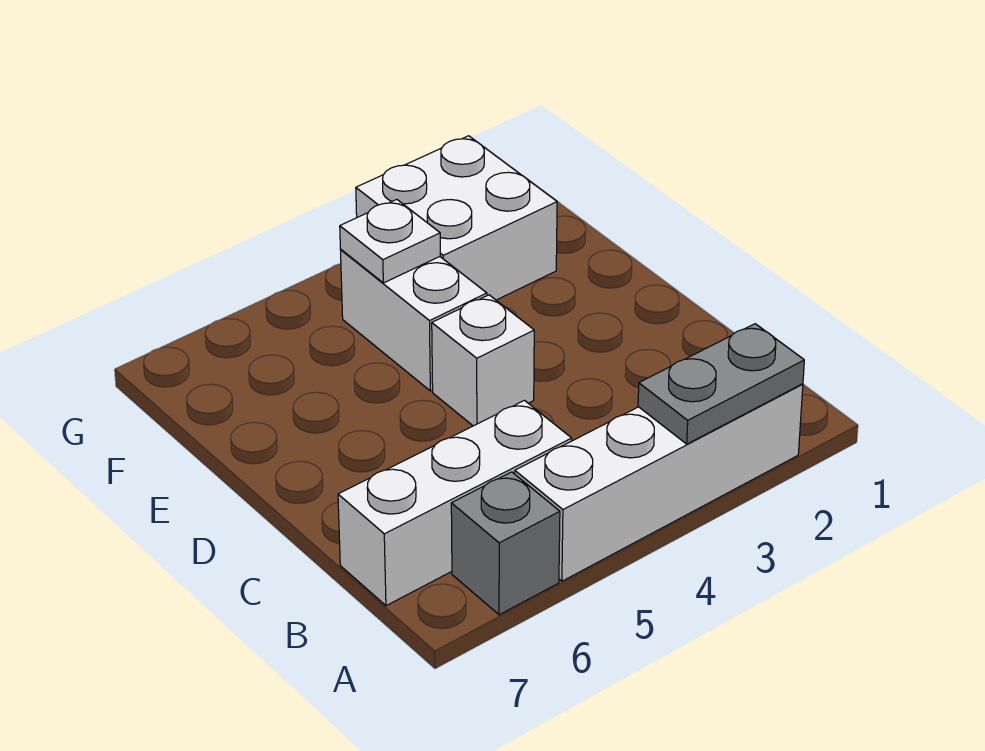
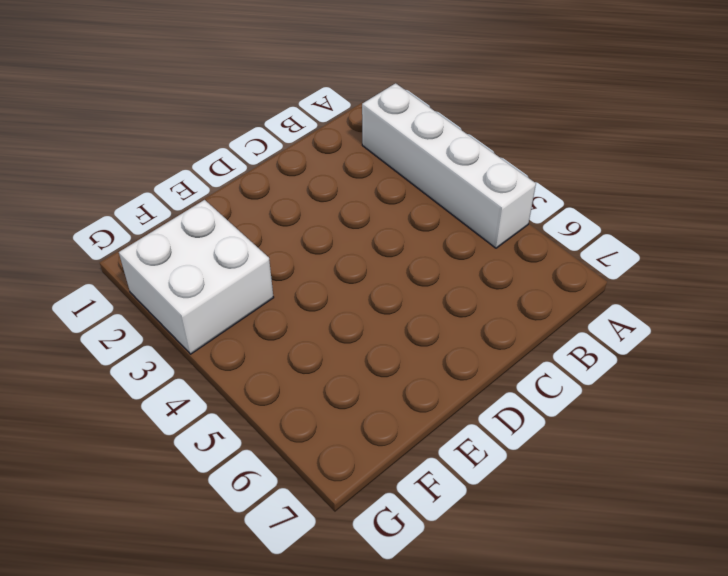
none -> grey brick A6 level 1
none -> white brick B5:B7 level 1

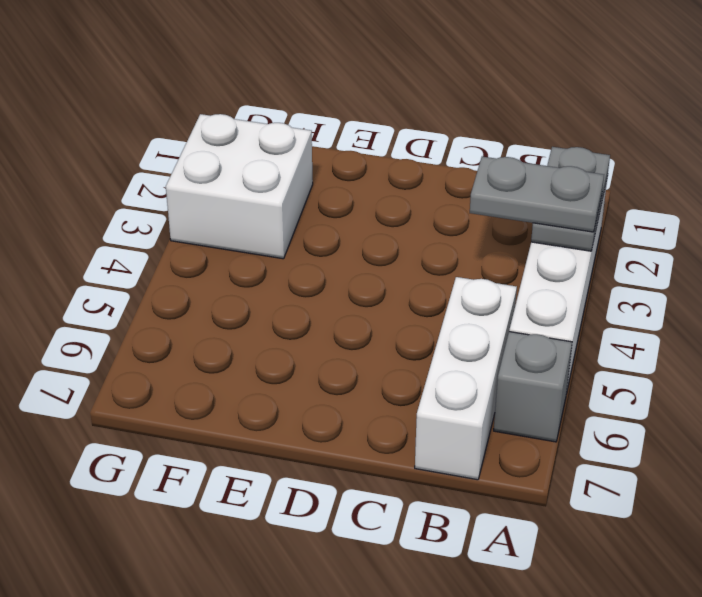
grey plate A3:B3 level 3 -> none
none -> white brick D4 level 1
none -> white brick E4:F4 level 1

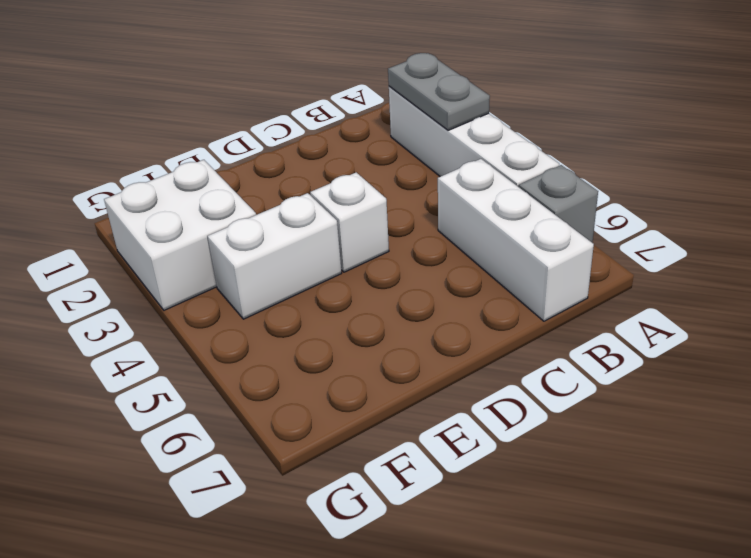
none -> white plate F4 level 2

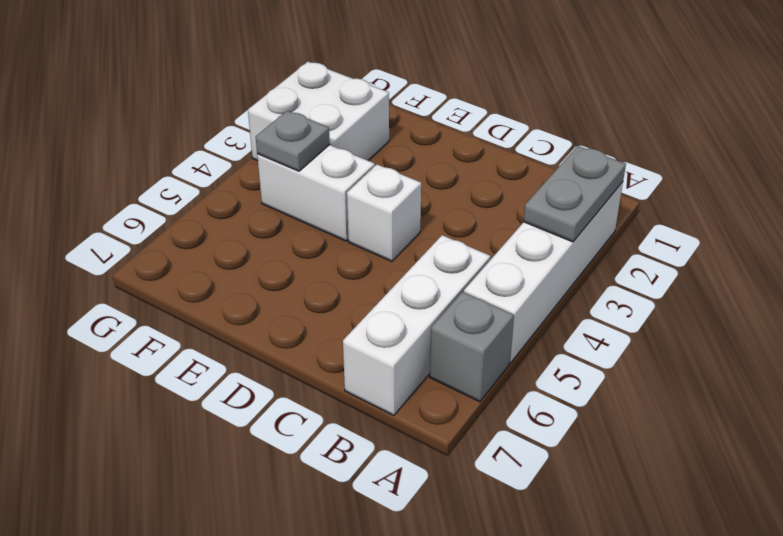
grey plate F4 level 2 -> white plate F4 level 2

